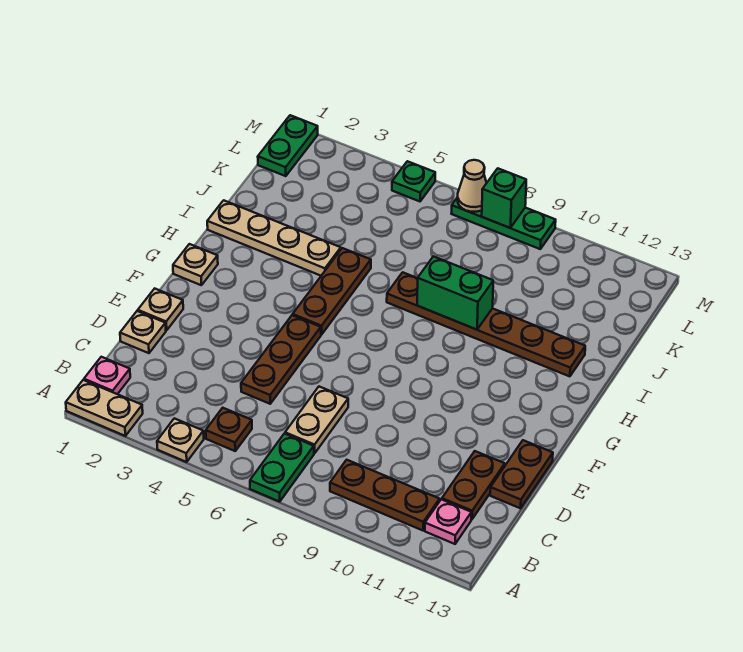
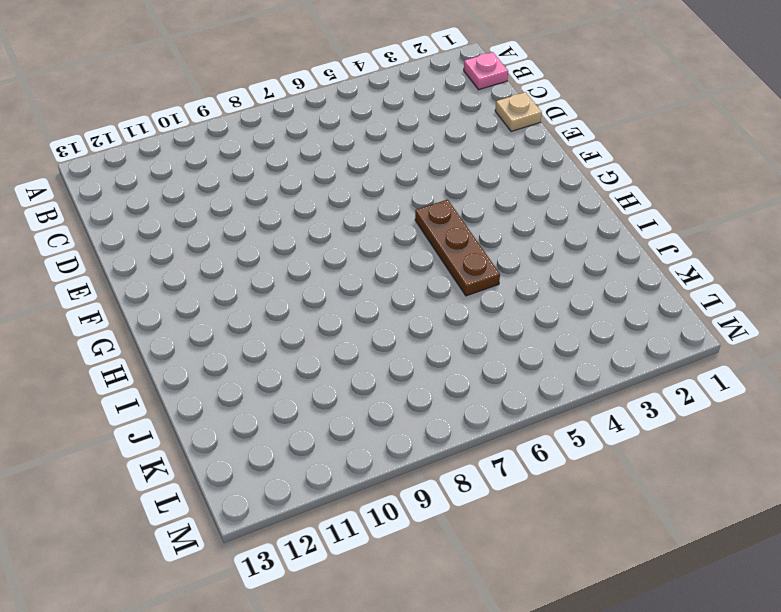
none -> tan plate A1:A2 level 1
none -> tan plate A4 level 1
none -> green plate A7:B7 level 1

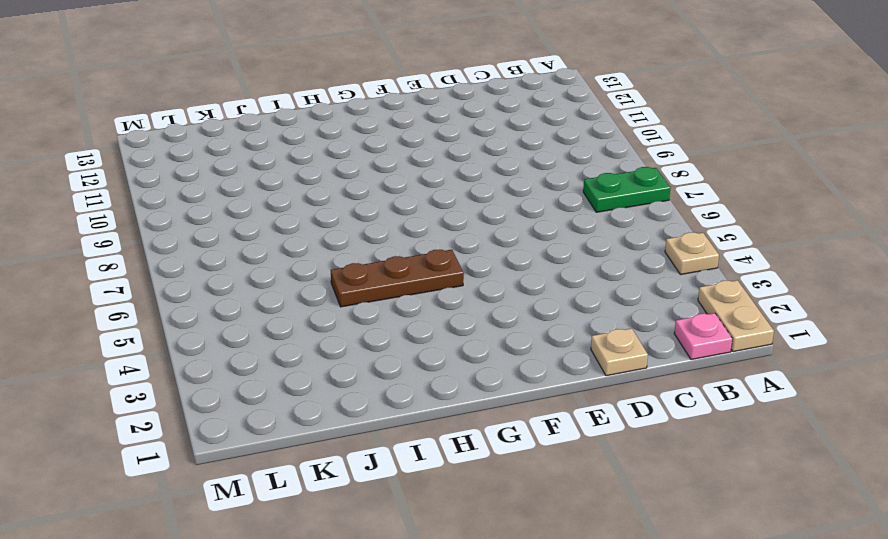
none -> brown plate B5 level 1
none -> brown plate B9:B11 level 1
none -> pink plate B12 level 1

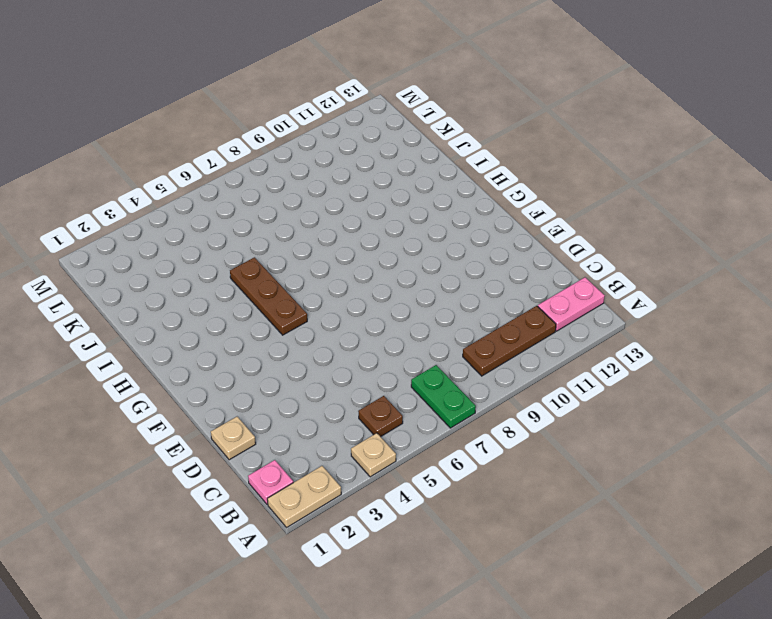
pink plate B12:B13 level 1 -> pink plate B12 level 1
none -> tan plate C7:D7 level 1
none -> brown plate C12:D12 level 1
none -> brown plate D5:F5 level 1

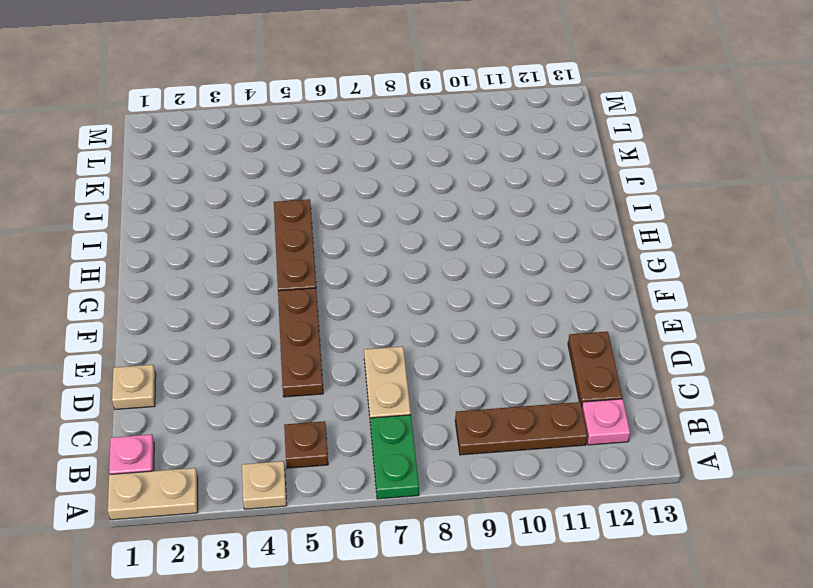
none -> brown plate D13:E13 level 1
none -> tan plate E1 level 1
none -> tan plate G1 level 1

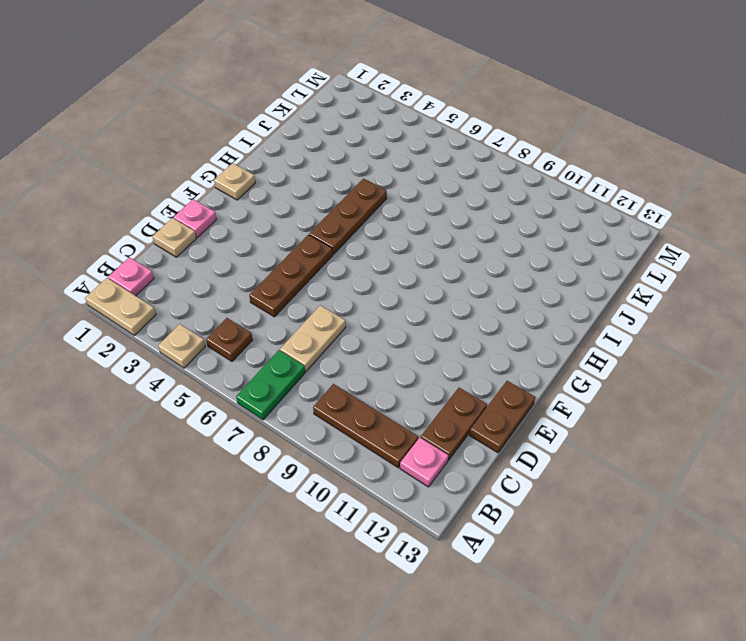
pink plate E1 level 1 -> tan plate E1 level 1
none -> tan plate I1:I4 level 1
none -> brown plate I7:I12 level 1
none -> green plate L1:M1 level 1

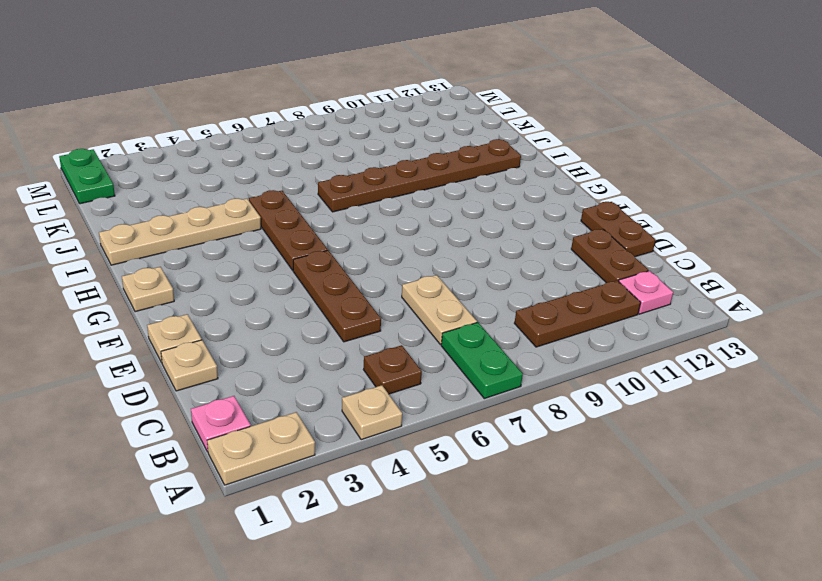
none -> green plate M5 level 1
none -> green plate M7:M9 level 1
none -> green brick I8:I9 level 2

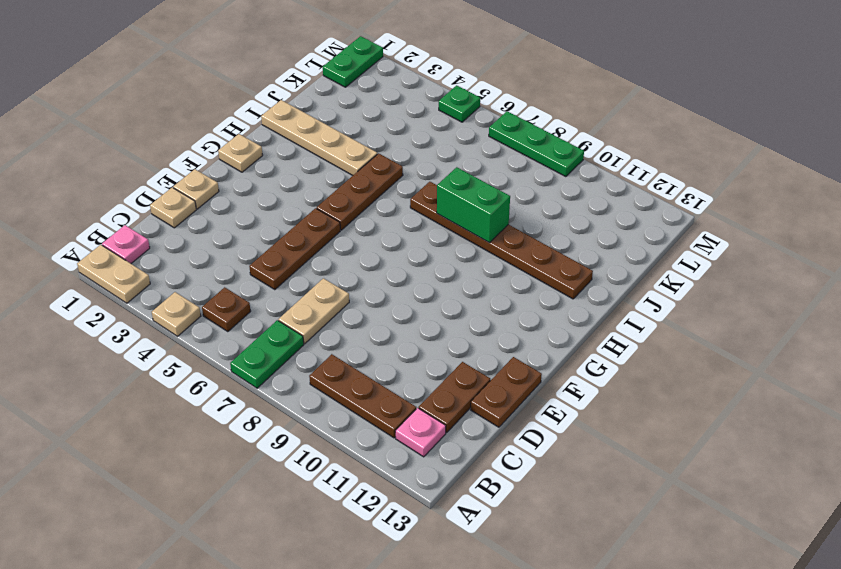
none -> tan cone M7 level 2
none -> green brick M8 level 2

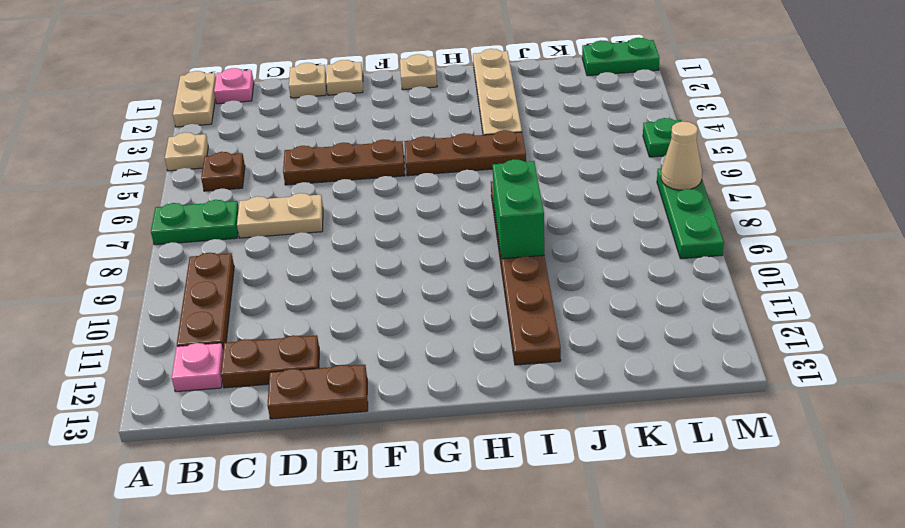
none -> green brick M8 level 2

